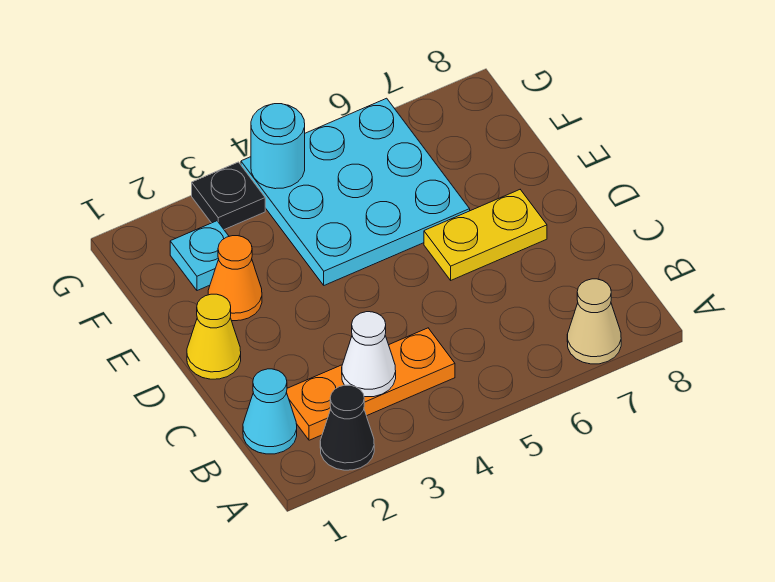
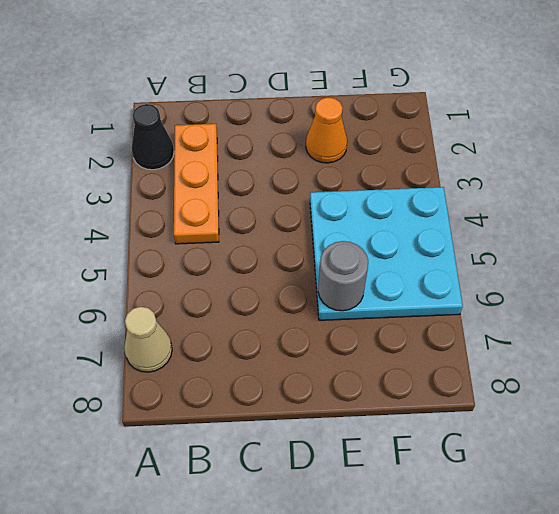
grey round brick E6 level 2 -> none
none -> cyan cone B1 level 1
none -> yellow cone D1 level 1
none -> yellow plate D6:D7 level 1

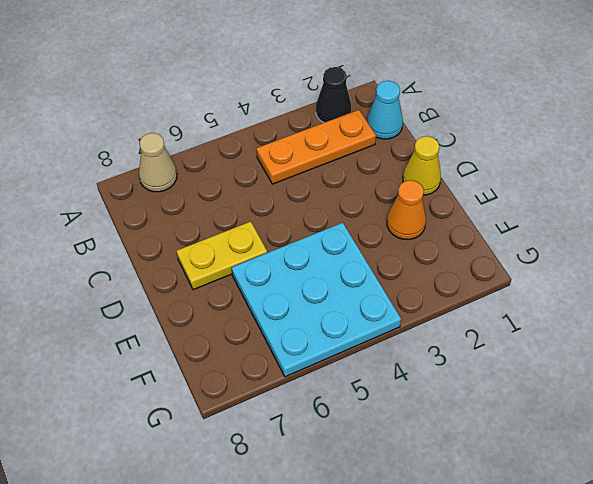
none -> cyan plate F2 level 1
none -> black plate G3 level 1
none -> white cone B3 level 2

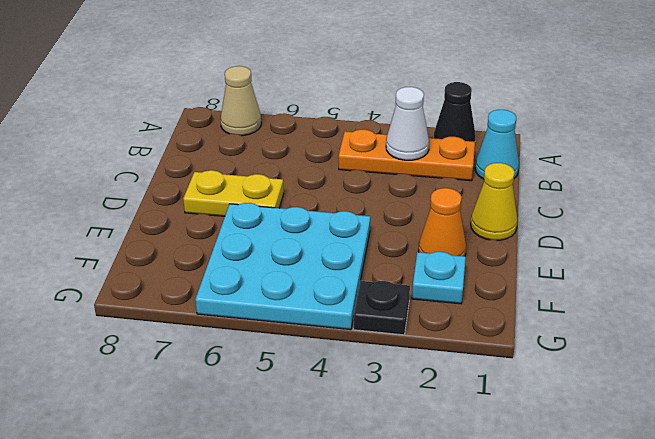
none -> cyan round brick G4 level 2

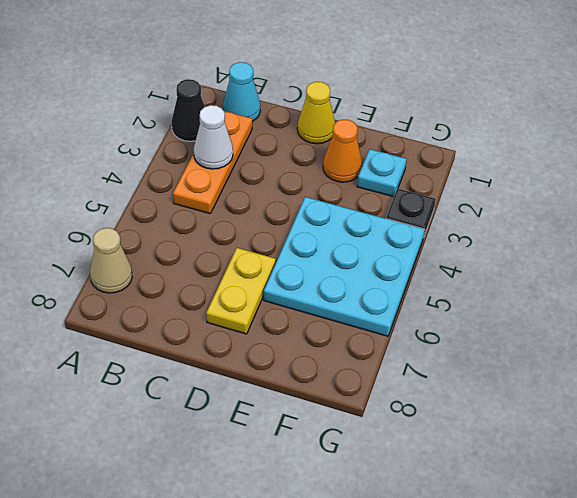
none -> cyan round brick G4 level 2

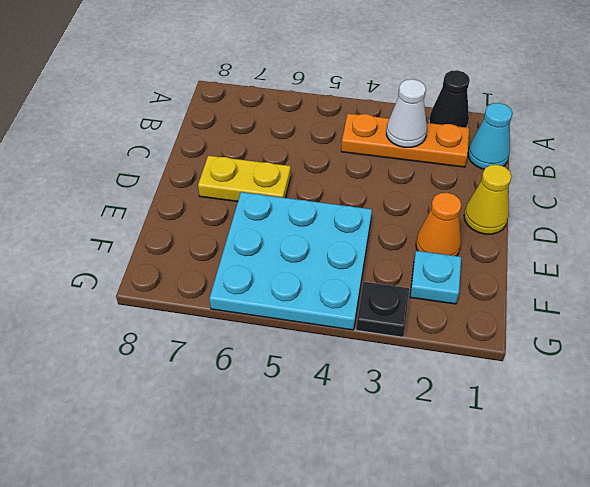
none -> tan cone A7 level 1
none -> cyan round brick G4 level 2

